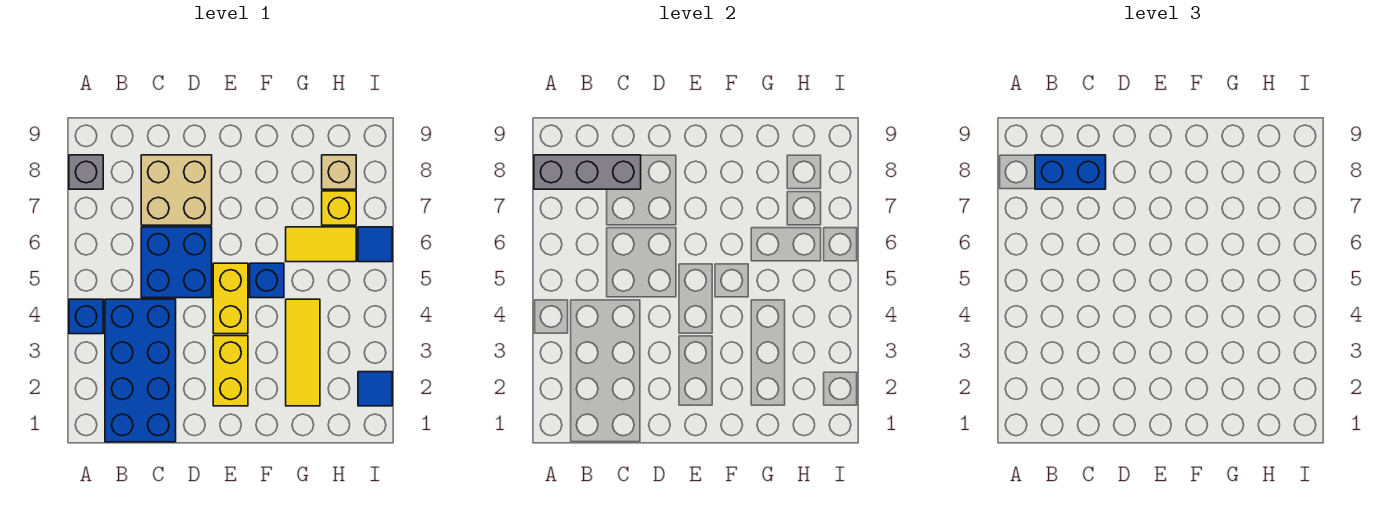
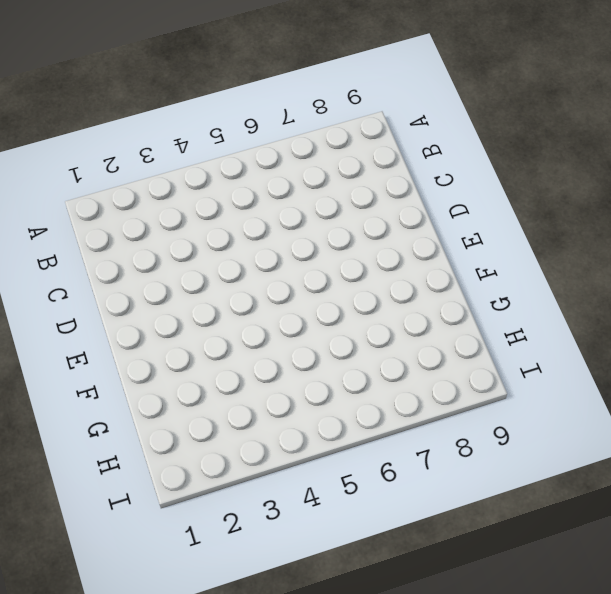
none -> blue brick A4 level 1
none -> grey brick A8 level 1
none -> blue brick B1:C4 level 1

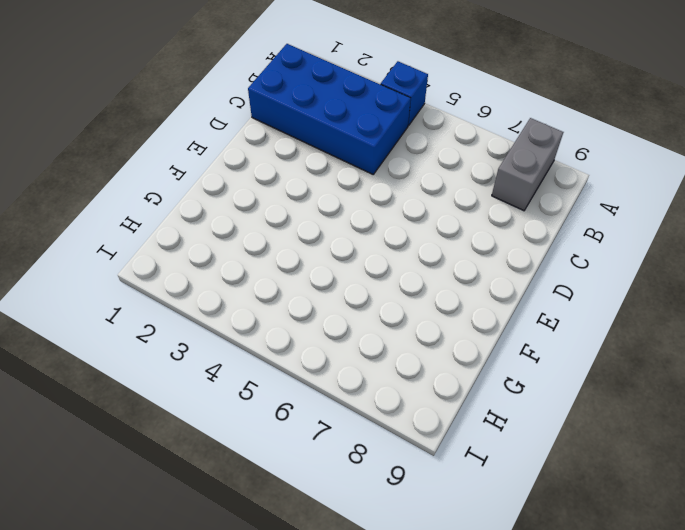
grey brick A8:B8 level 1 -> grey brick A8 level 1
none -> blue brick C5:D6 level 1
none -> tan brick C7:D8 level 1
none -> yellow brick E2:E3 level 1

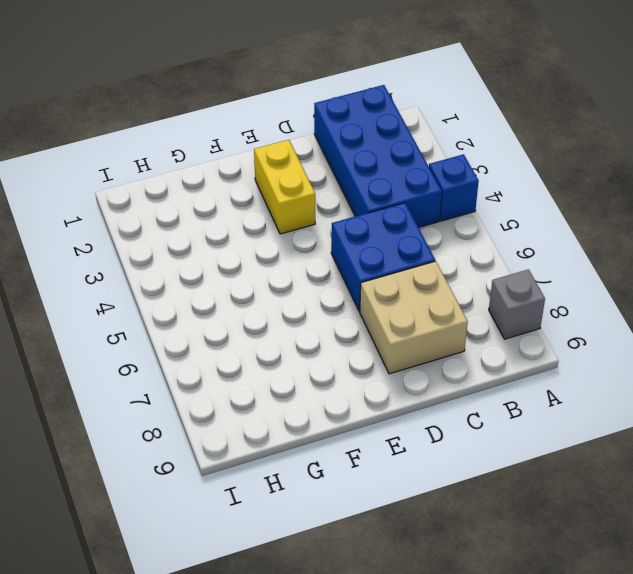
none -> yellow brick E4:E5 level 1
none -> blue brick F5 level 1
none -> yellow tile G2:G4 level 1

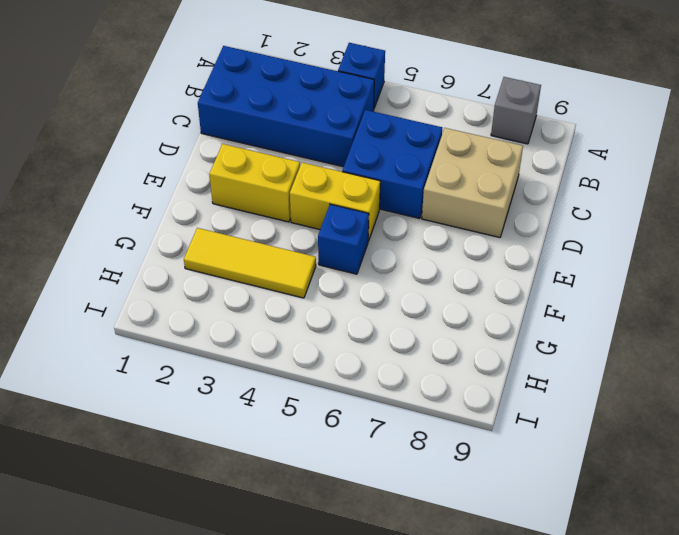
none -> yellow tile G6:H6 level 1
none -> yellow brick H7 level 1
none -> tan brick H8 level 1

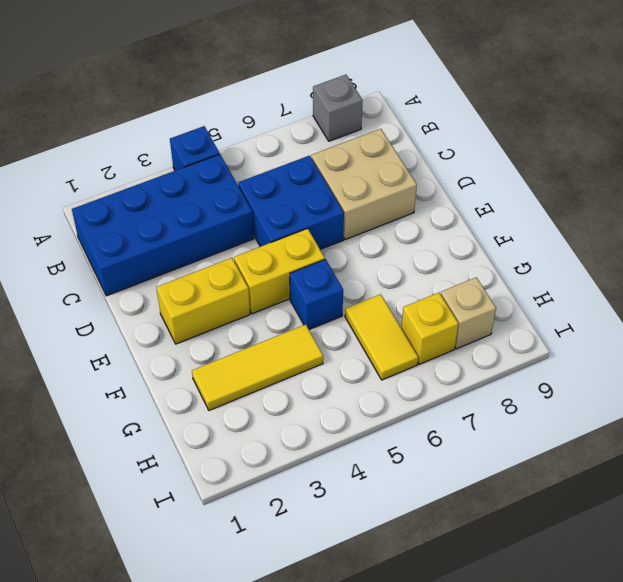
none -> blue tile I2 level 1
none -> blue tile I6 level 1
none -> grey brick A8:C8 level 2

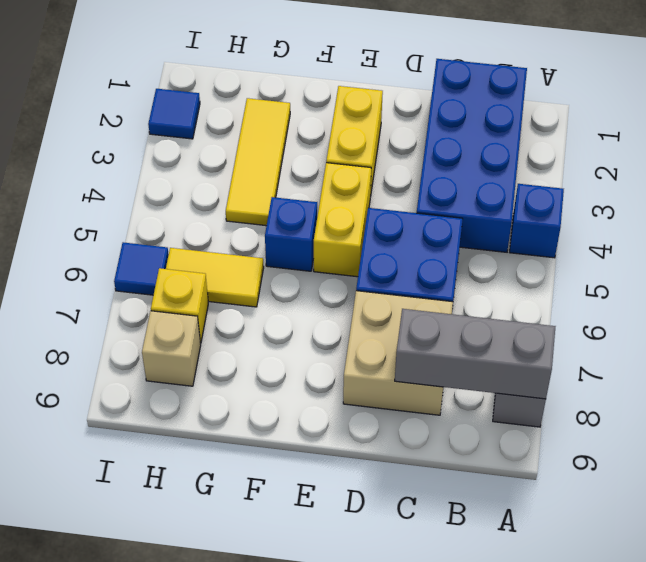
none -> blue brick B8:C8 level 3

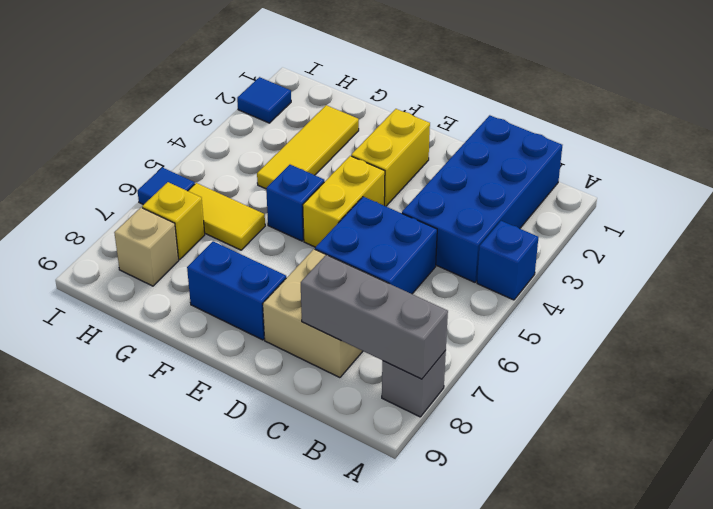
blue brick E8:F8 level 1 -> blue brick B8:C8 level 3

